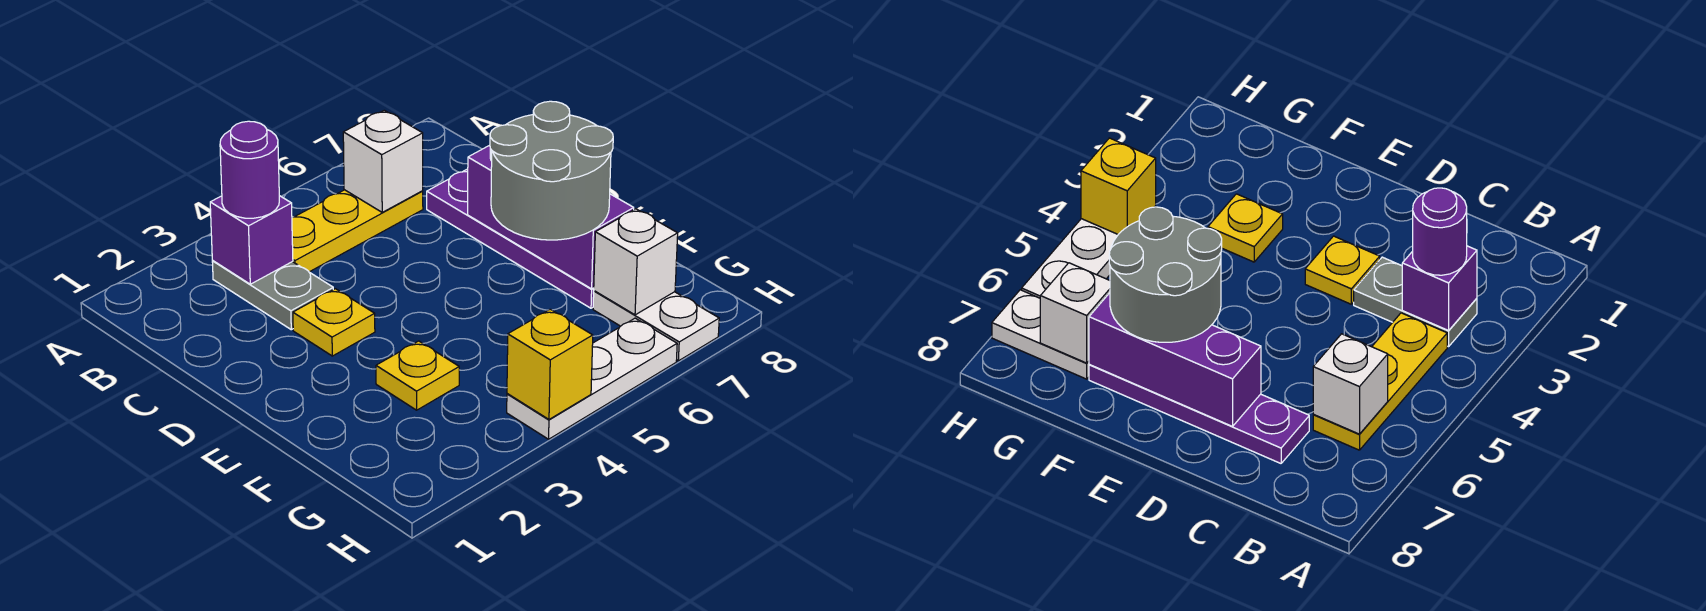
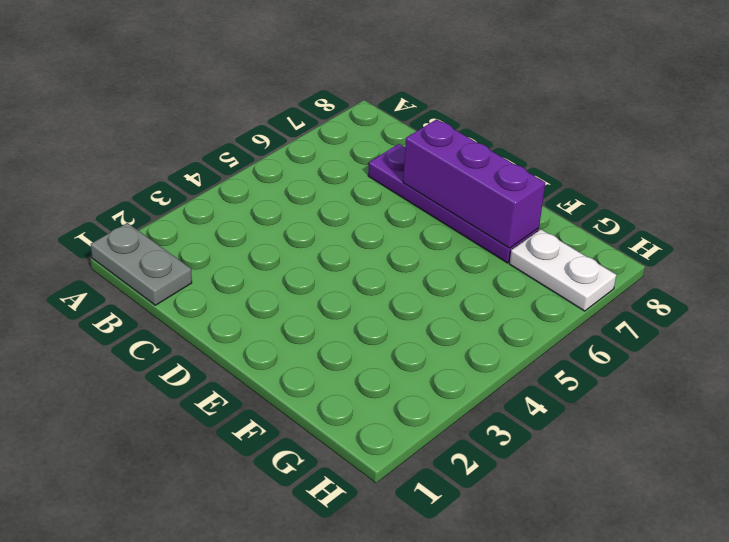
grey plate A1:B1 level 1 -> grey plate B3:C3 level 1
none -> yellow plate B4:B6 level 1
none -> yellow plate D3 level 1
none -> yellow plate F3 level 1

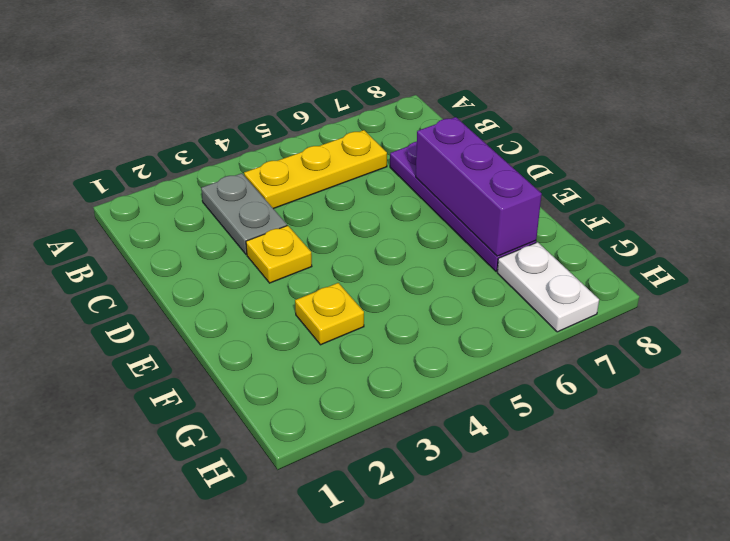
none -> white plate H4:H6 level 1
none -> purple brick B3 level 2
none -> white brick B6 level 2

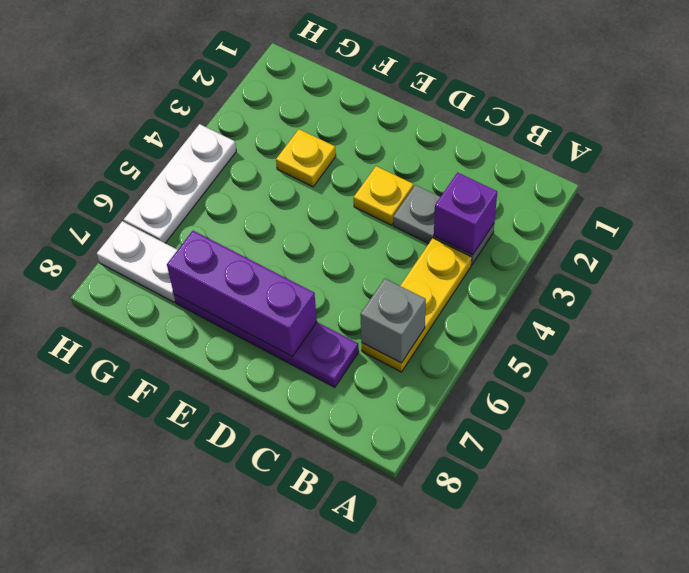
grey brick B6 level 2 -> white brick B6 level 2
none -> white brick G7 level 2
none -> yellow brick H4 level 2
none -> purple round brick B3 level 3

